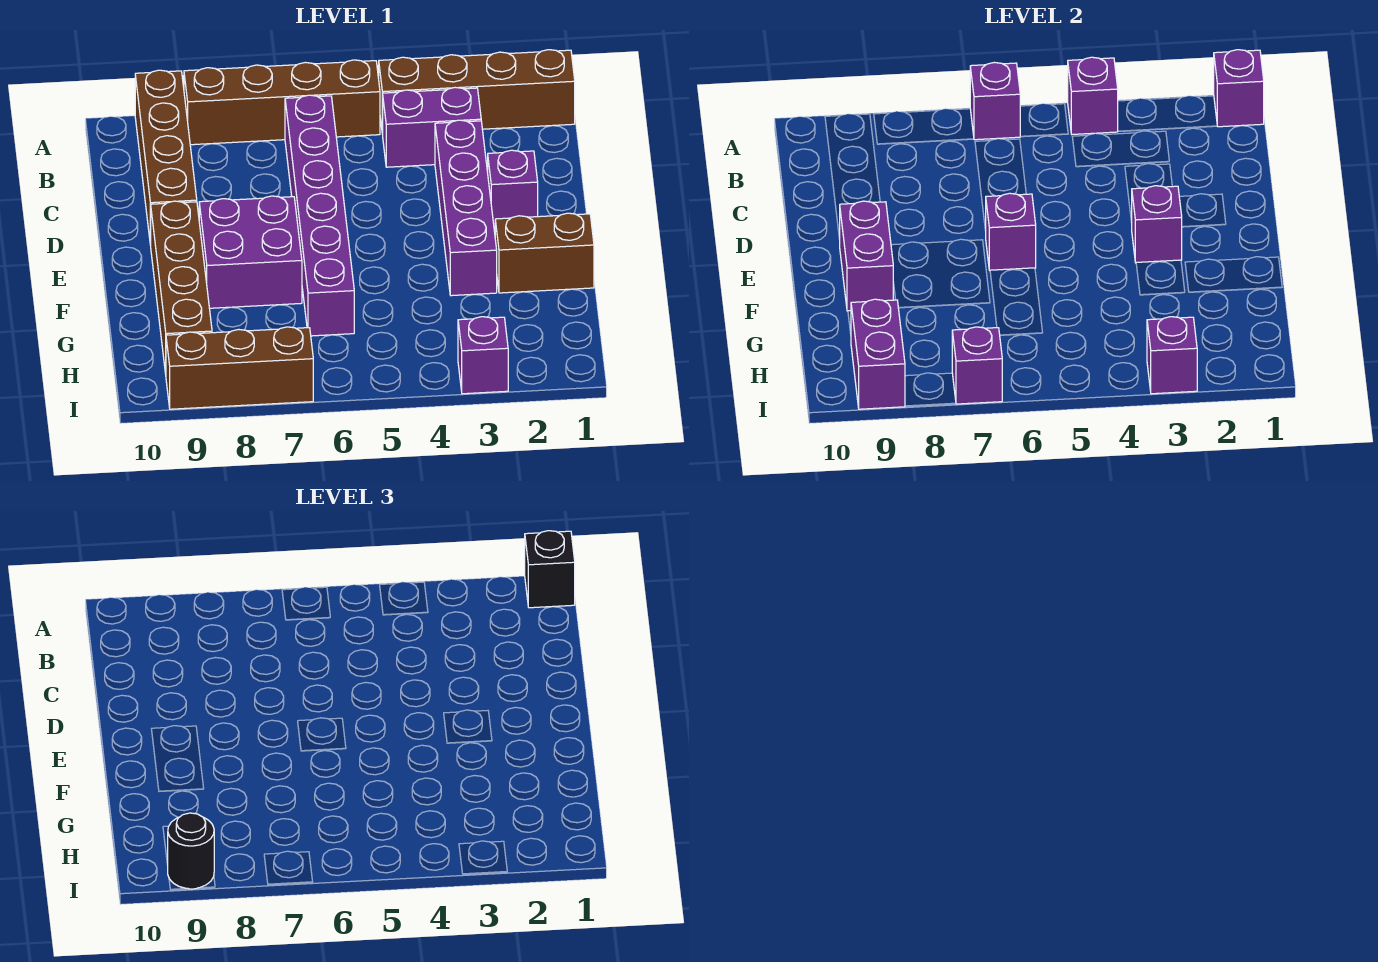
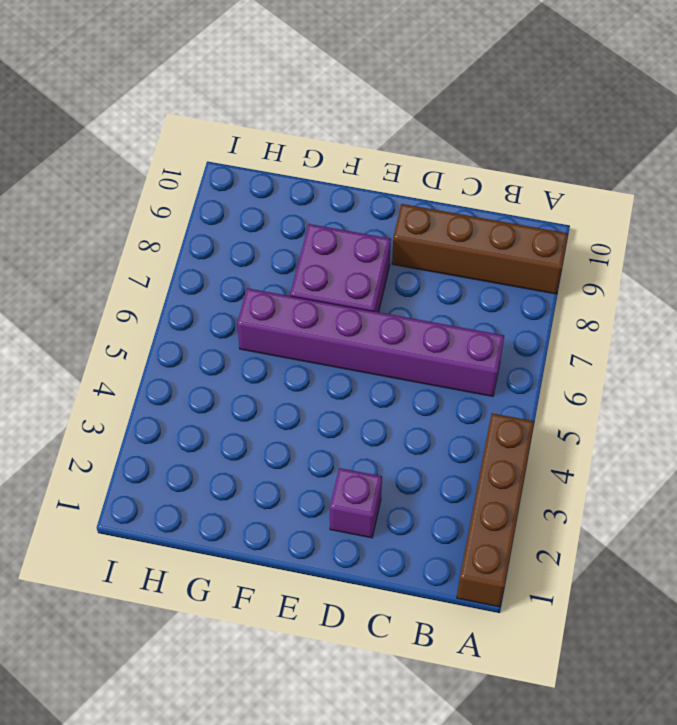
none -> brown brick A5:A8 level 1
none -> purple brick B3:B4 level 1
none -> purple brick C3:F3 level 1

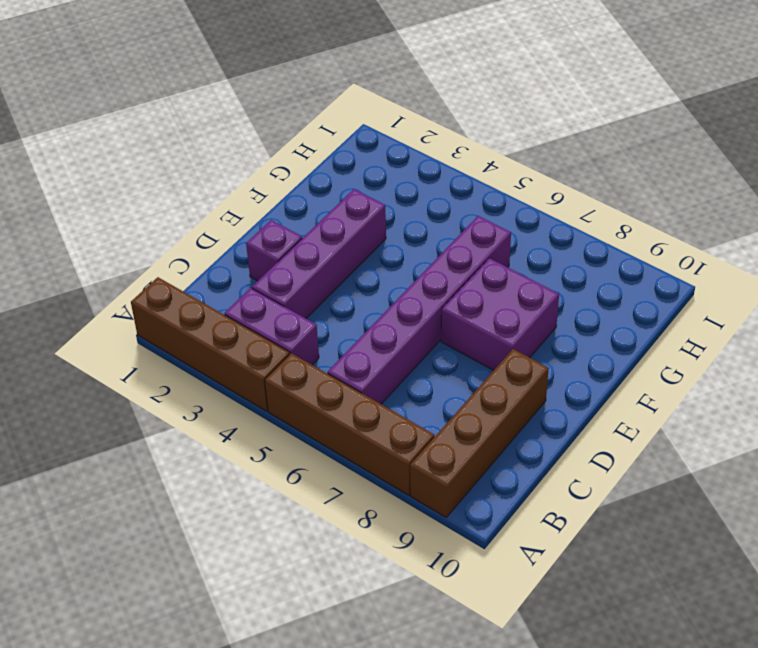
none -> brown brick E9:H9 level 1
none -> brown brick F1:F2 level 1
none -> purple brick I3 level 1

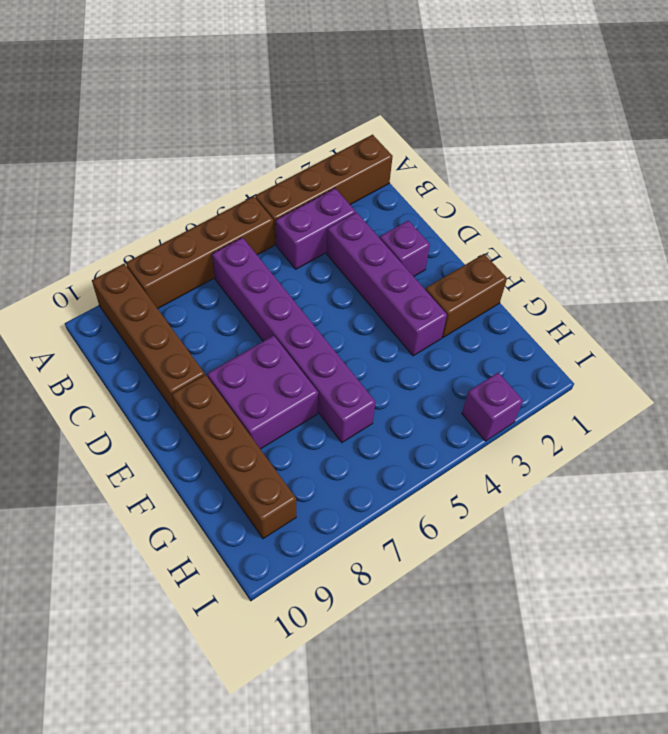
none -> brown brick I7:I9 level 1
none -> purple brick A1 level 2
none -> purple brick A4 level 2

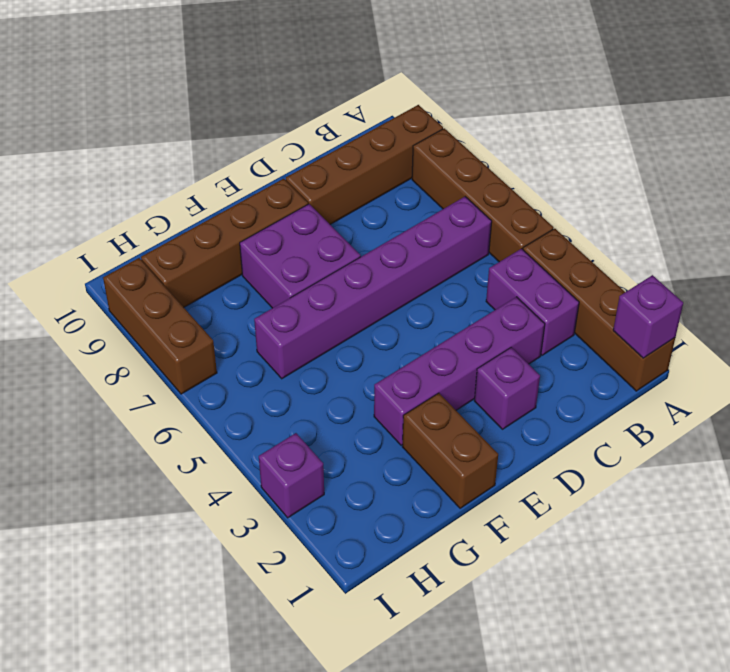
none -> purple brick A4 level 2
none -> purple brick A6 level 2
none -> purple brick E3 level 2

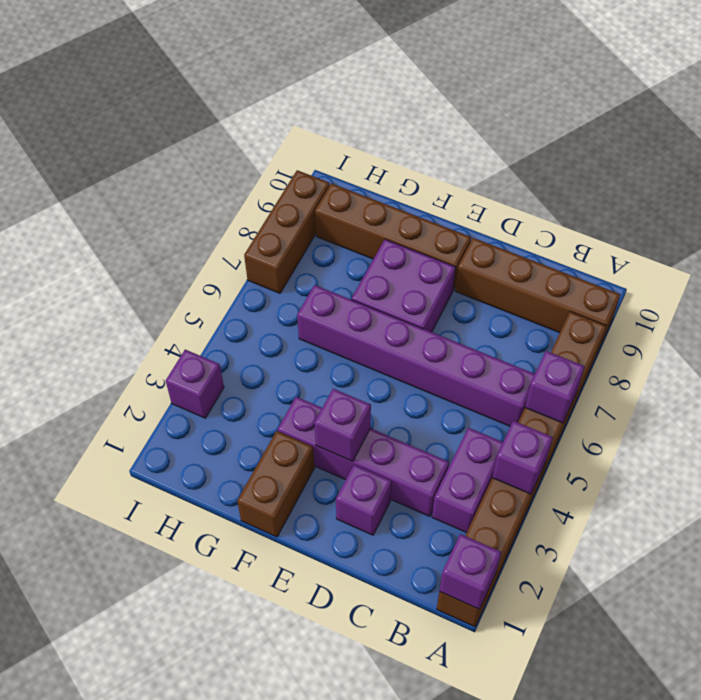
none -> purple brick E6 level 2
none -> purple brick E9:F9 level 2
none -> purple brick H9:I9 level 2

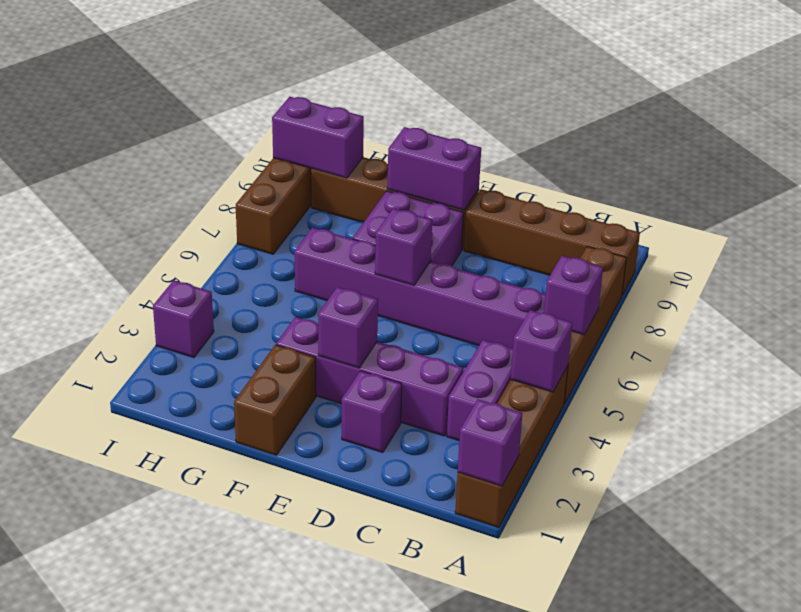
none -> purple brick I3 level 2
none -> purple brick I7 level 2
none -> black brick A1 level 3

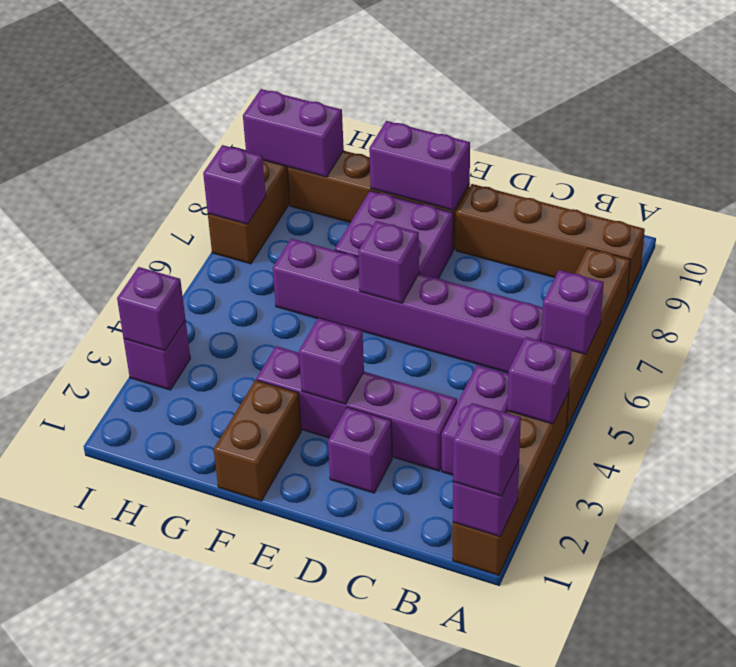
purple brick A1 level 3 -> black brick A1 level 3
none -> black round brick I9 level 3

